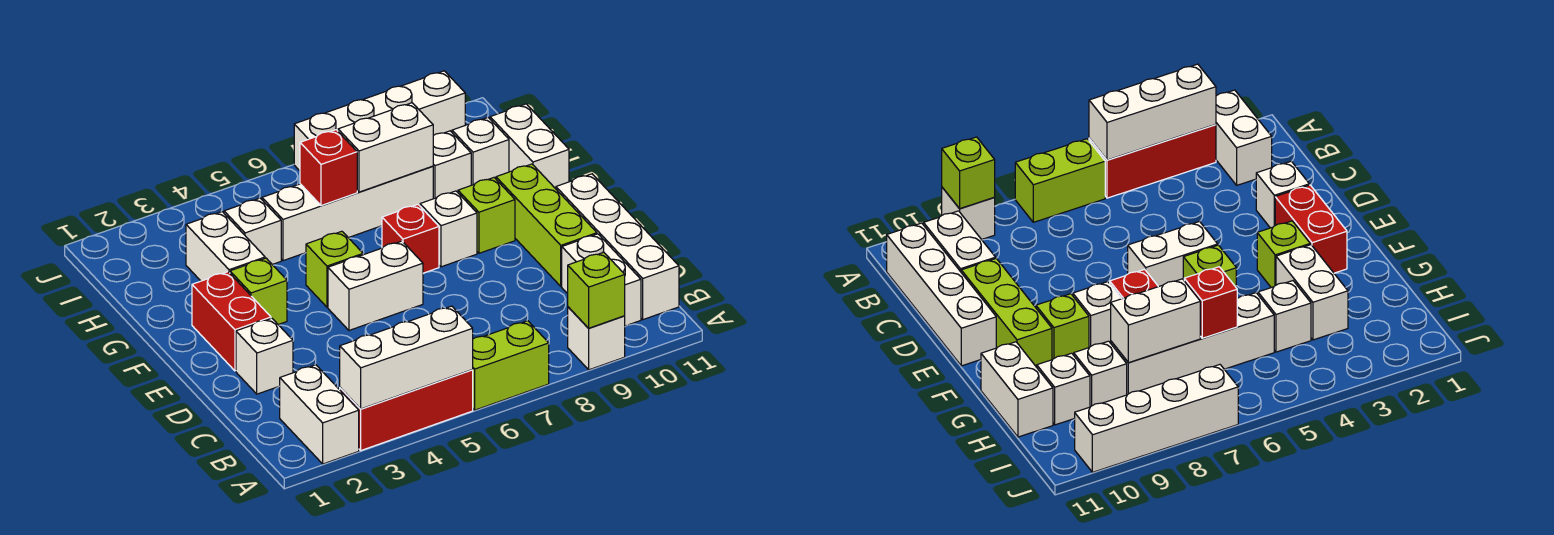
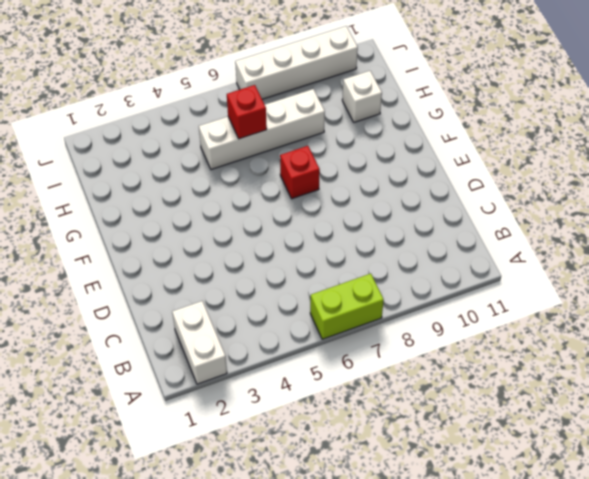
none -> red brick A3:A5 level 1
none -> white brick A9 level 1
none -> white brick B10:C10 level 1

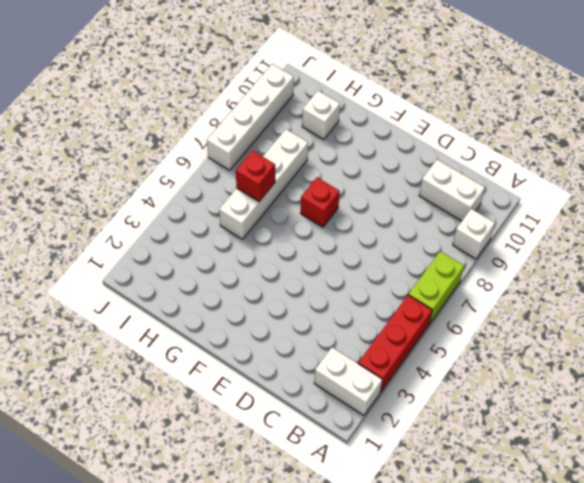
none -> white brick B11:E11 level 1
none -> white brick D2 level 1
none -> lime brick D10:F10 level 1

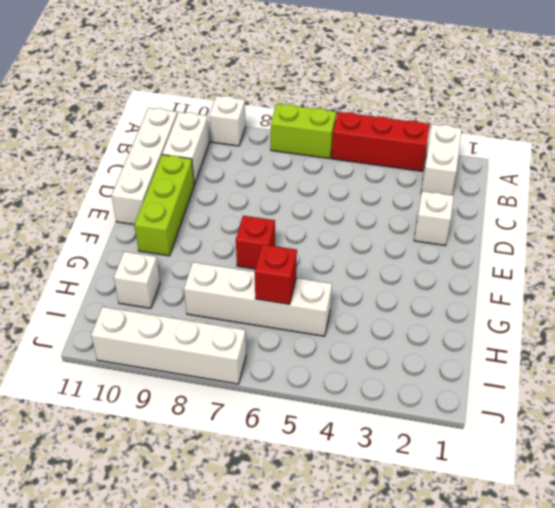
none -> red brick E2:F2 level 1
none -> white brick E5:E6 level 1
none -> lime brick F3 level 1

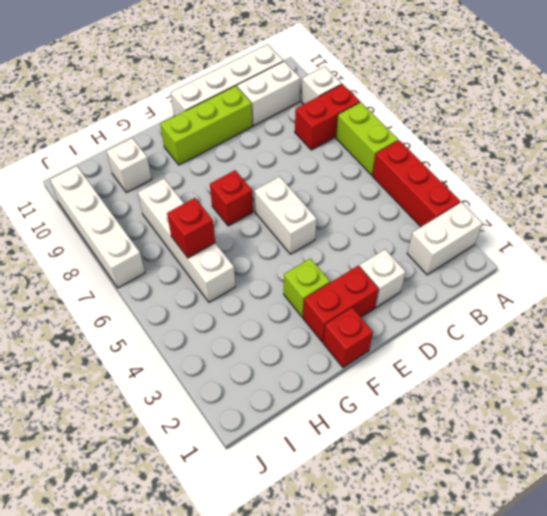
red brick A8:B8 level 1 -> none
red brick F1 level 1 -> none
none -> lime brick F5 level 1
none -> white brick F8 level 1
none -> lime brick F9 level 1

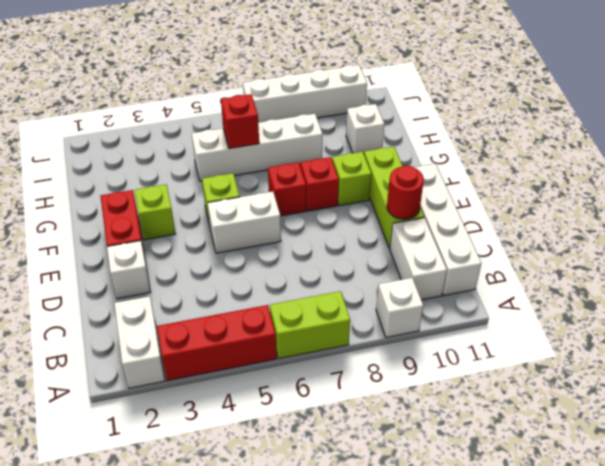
red round brick D10 level 2 -> none
red brick F8 level 1 -> white brick F8 level 1
none -> white brick G3:H3 level 1
none -> white brick G11:H11 level 1
none -> white brick H4 level 1

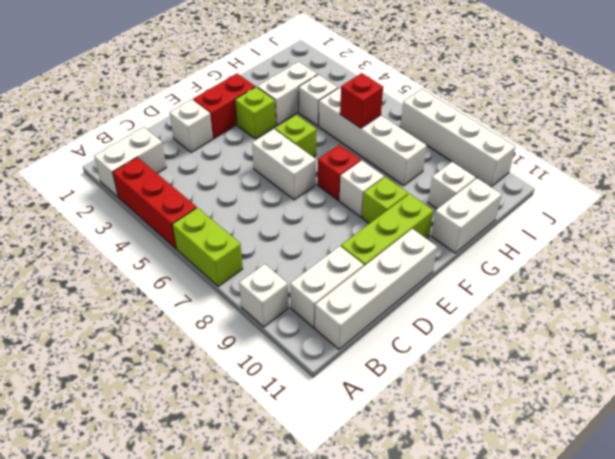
none -> white brick H9 level 1
none -> white brick A3:A5 level 2
none -> lime brick A9 level 2

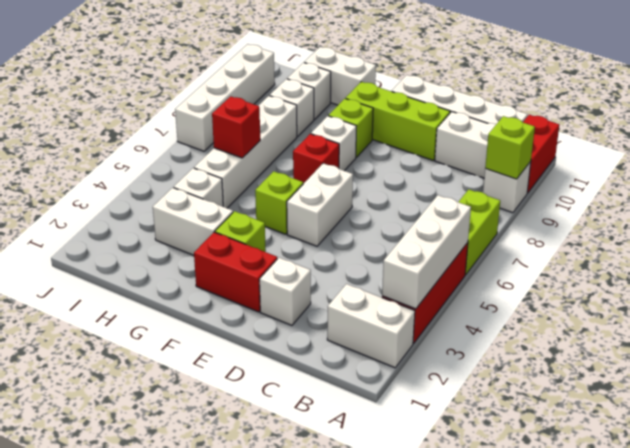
red brick A10:A11 level 1 -> none
none -> white brick H7:H8 level 2

